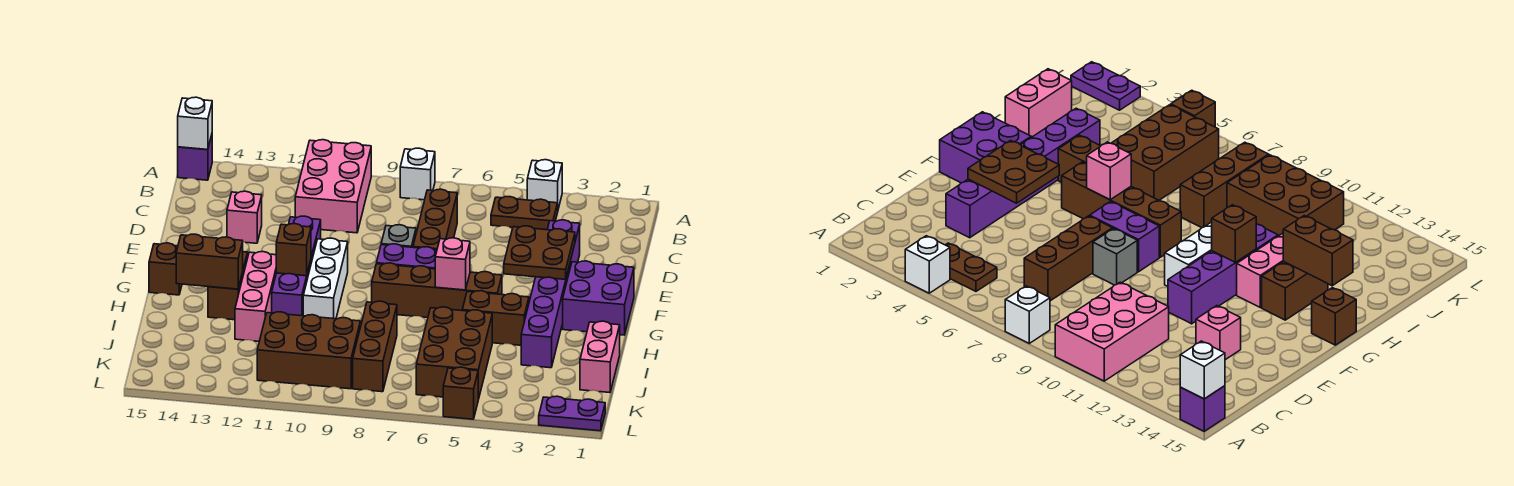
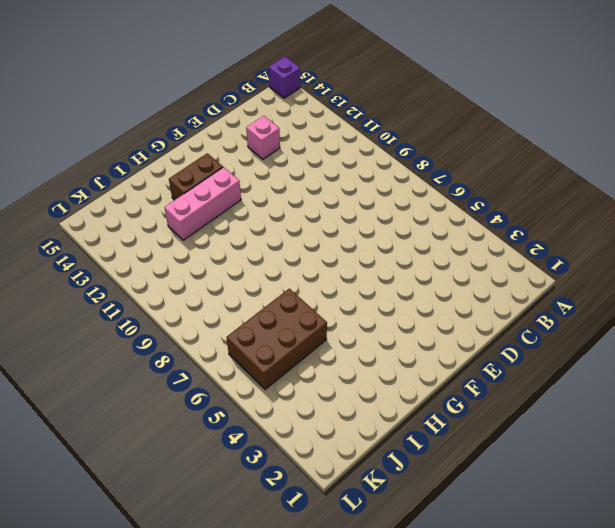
none -> white brick A4 level 1
none -> white brick A8 level 1
none -> pink brick A10:C11 level 1

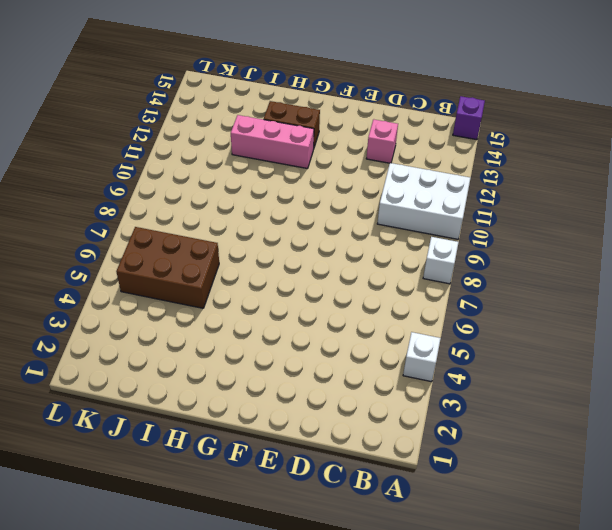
white brick A10:C11 level 1 -> pink brick A10:C11 level 1
none -> brown plate B4:B5 level 1
none -> brown brick C7:E7 level 1
none -> purple brick D3:I3 level 1

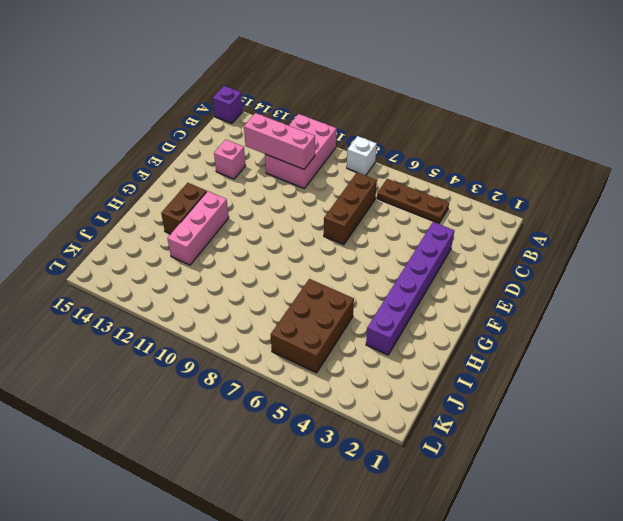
brown plate B4:B6 level 1 -> brown plate B4:B5 level 1
pink brick C10:C12 level 2 -> none
none -> white brick A4 level 1
none -> grey brick E8 level 1
none -> purple brick E11:H11 level 1

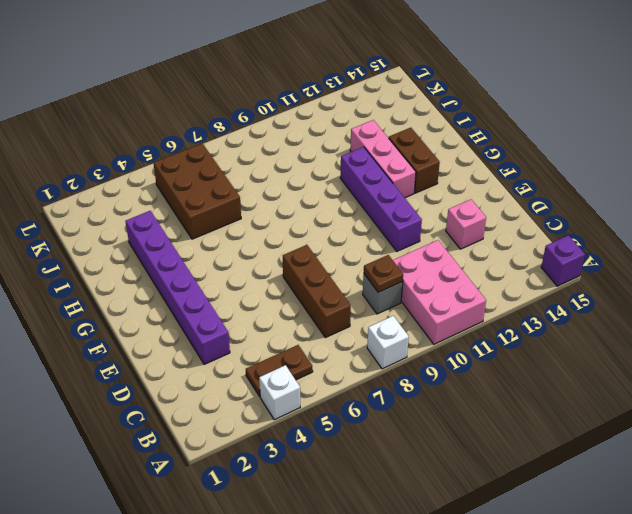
grey brick C9 level 1 -> grey brick E8 level 1
brown plate C9 level 2 -> none
none -> purple brick F1:G2 level 1
none -> purple brick F7:F8 level 1
none -> white brick F10:H10 level 1

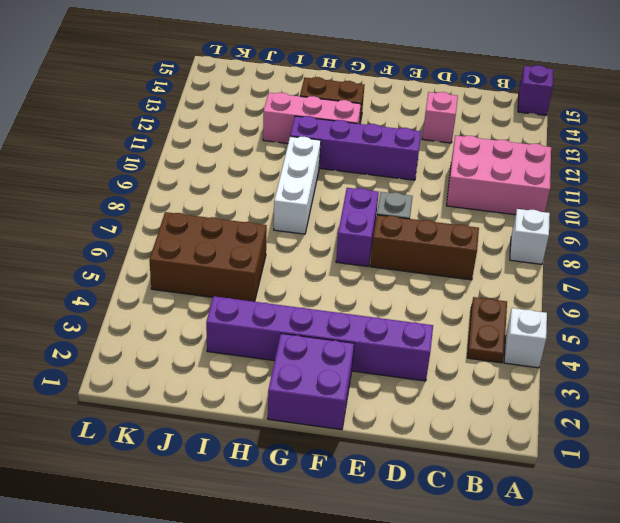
white brick H8:H10 level 1 -> white brick F10:H10 level 1
none -> brown brick G5:G8 level 1
none -> brown brick G15 level 1
none -> brown brick H4:H5 level 1

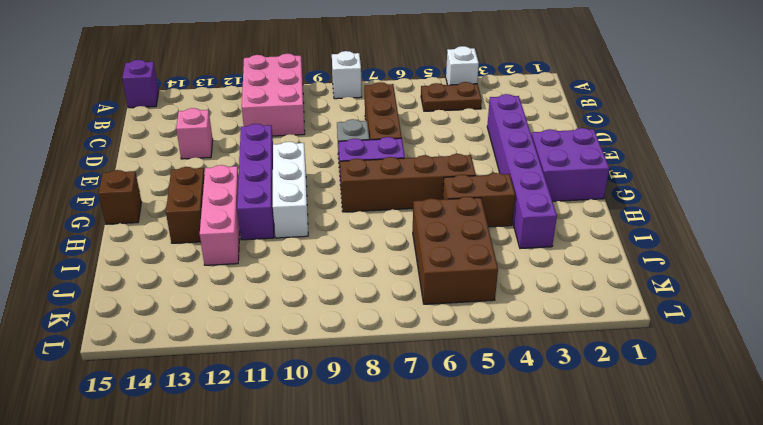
none -> pink brick I1:J1 level 1
none -> brown brick I8:K8 level 1
none -> brown brick J9:K11 level 1

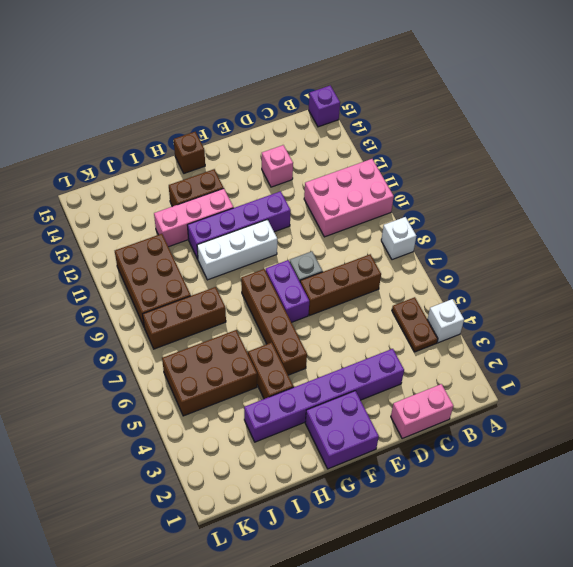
pink brick C1:D1 level 1 -> pink brick I1:J1 level 1
none -> purple plate L1:L2 level 1
none -> brown brick L5 level 1
none -> white brick A15 level 2

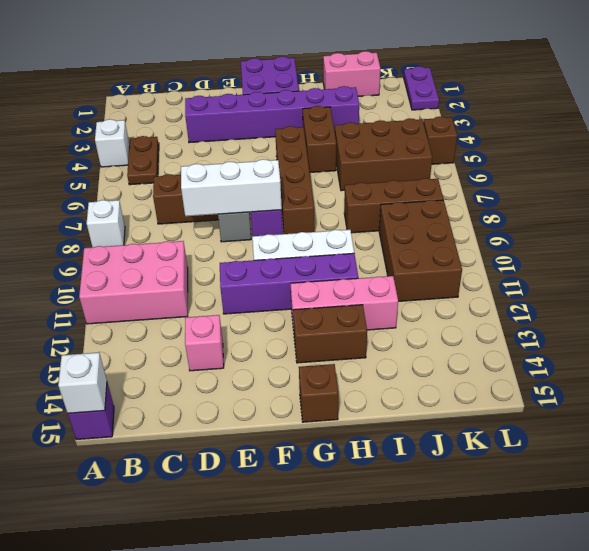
white brick D8:F8 level 2 -> none
none -> brown plate E3:F4 level 2
none -> pink brick G6 level 2
none -> brown brick G11 level 2

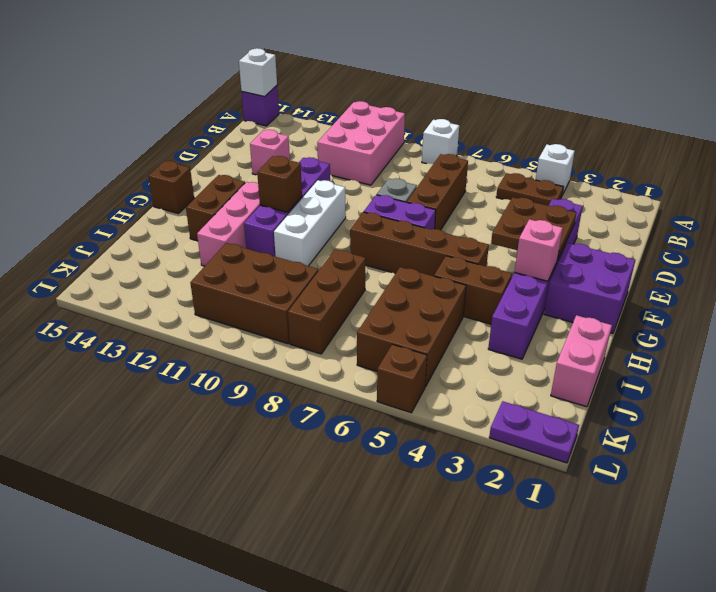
pink brick G3 level 2 -> pink brick G6 level 2
none -> brown brick H13:H14 level 2

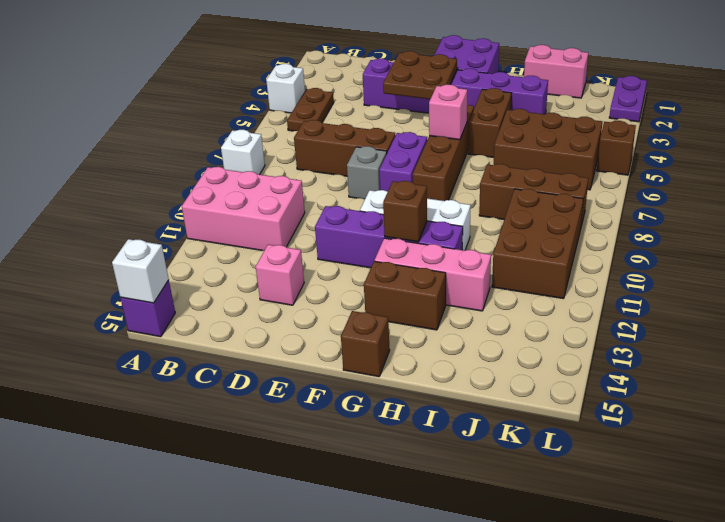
none -> brown brick H13:H14 level 2

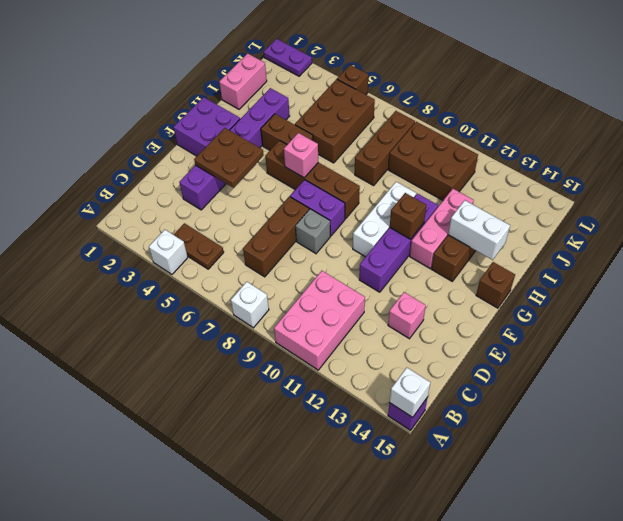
white brick H13:H14 level 2 -> brown brick H13:H14 level 2

